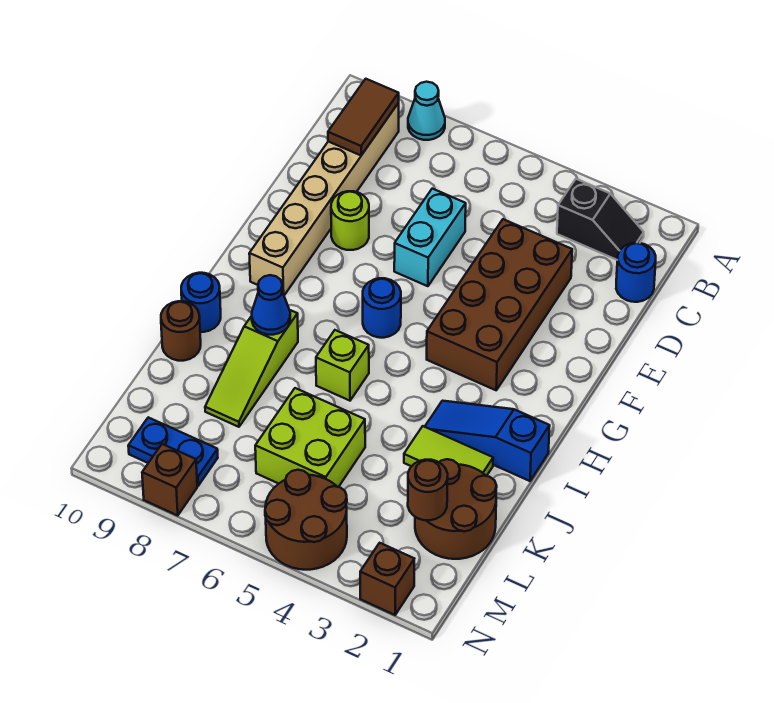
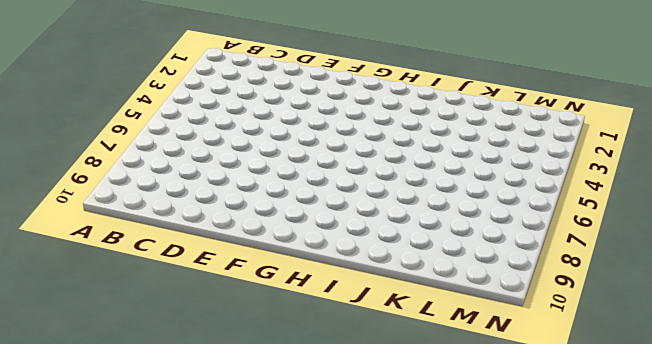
none -> cyan cone A8 level 1
none -> black slope B2:B3 level 1 top 3
none -> tan brick B9:G9 level 1

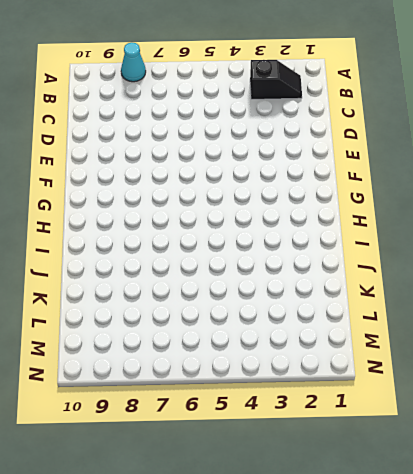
none -> tan brick B9:G9 level 1
none -> blue round brick C1 level 1
none -> brown brick D3:G4 level 1

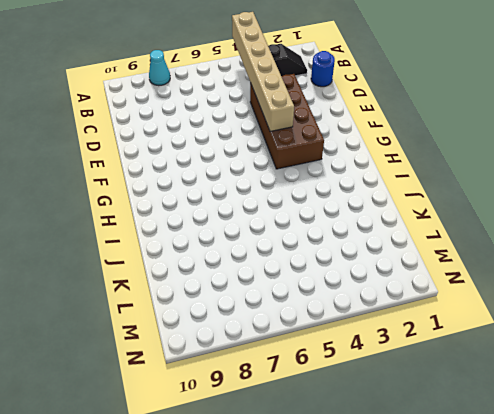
tan brick A4:F4 level 2 -> tan brick B9:G9 level 1
none -> cyan brick D6:E6 level 1
none -> lime round brick E8 level 1
none -> blue round brick G6 level 1

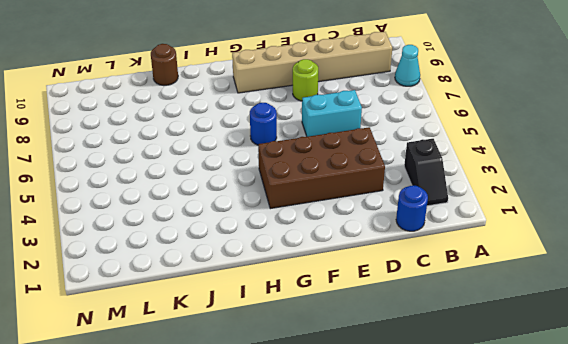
none -> blue slope I1:I3 level 1 top 1
none -> lime brick I6 level 1
none -> lime slope I8:K8 level 1 top I

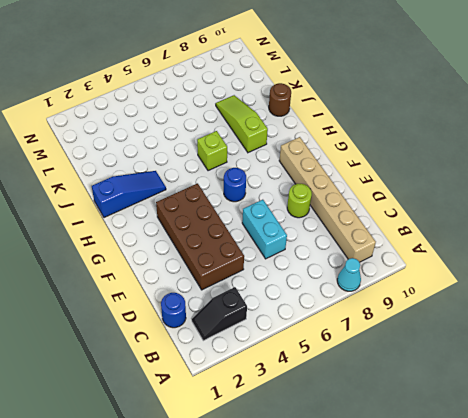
none -> blue round brick I10 level 1
none -> lime tile J2:J3 level 1
none -> brown round brick K1:L2 level 1

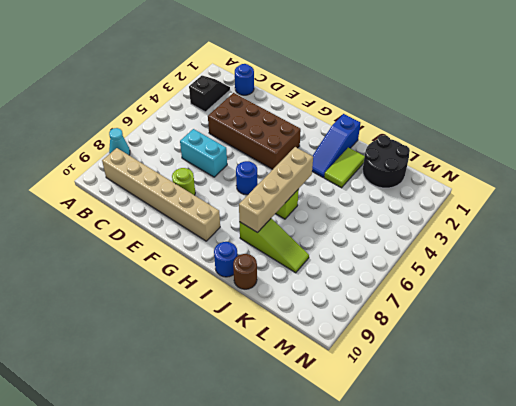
tan brick I5:I8 level 2 -> blue cone I8 level 2
black round brick K1:L2 level 1 -> brown round brick K1:L2 level 1
none -> lime brick K5:L6 level 1
none -> brown round brick M4:N5 level 1
none -> blue plate M8:M9 level 1

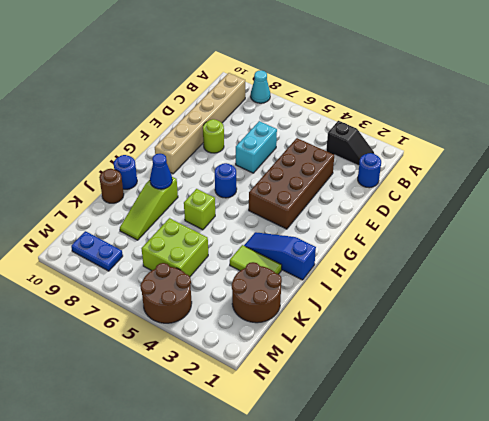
none -> brown brick N2 level 1
none -> brown brick N8 level 1
none -> brown tile B9:C9 level 2

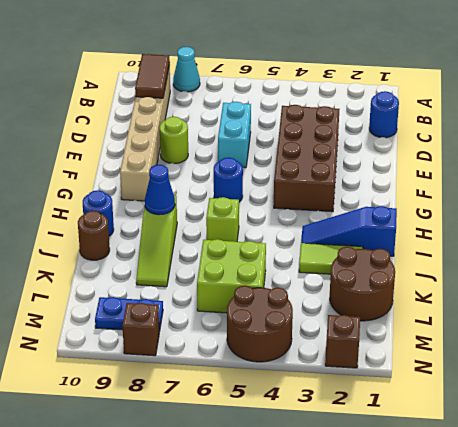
none -> black slope B2:B3 level 1 top 3
none -> brown round brick L2 level 2

